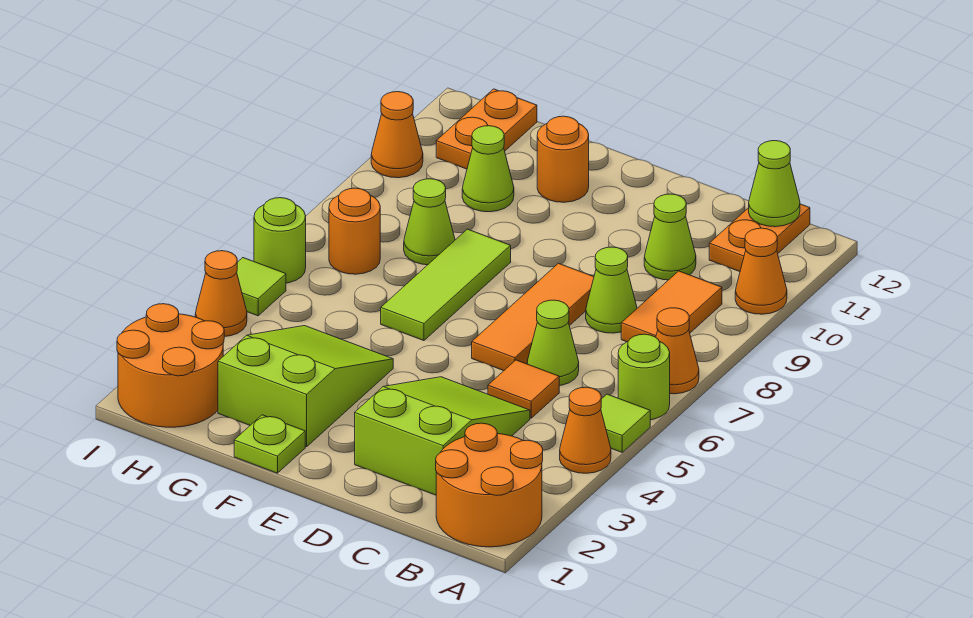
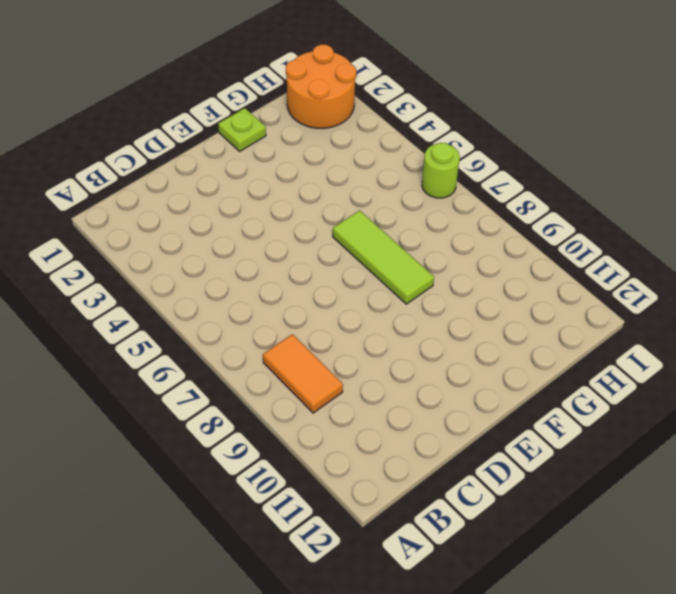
none -> orange round brick A1:B2 level 1
none -> orange cone A4 level 1
none -> lime tile A5 level 1

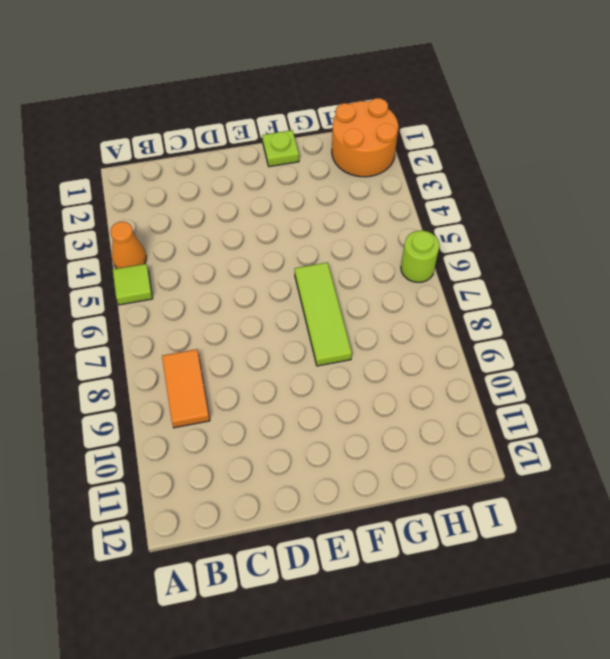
none -> orange round brick A1:B2 level 1
none -> lime round brick A6 level 1
none -> orange cone A7 level 1

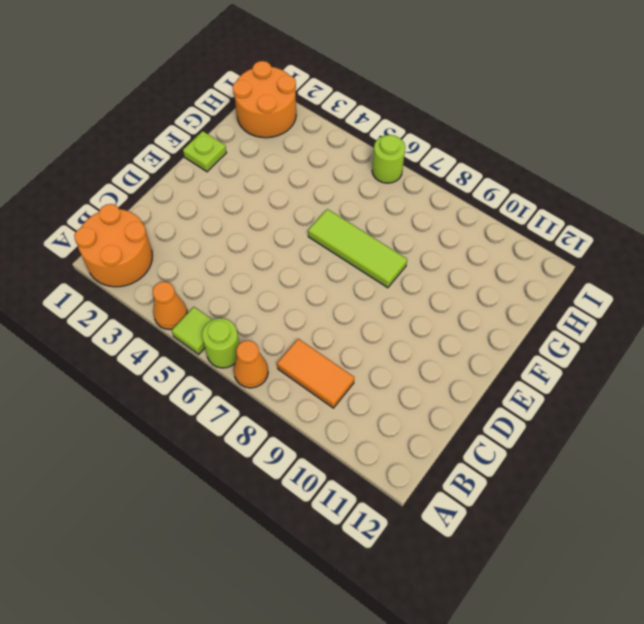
none -> orange cone A10 level 1
none -> orange plate B11:B12 level 1
none -> lime slope C2:D4 level 1 top 2

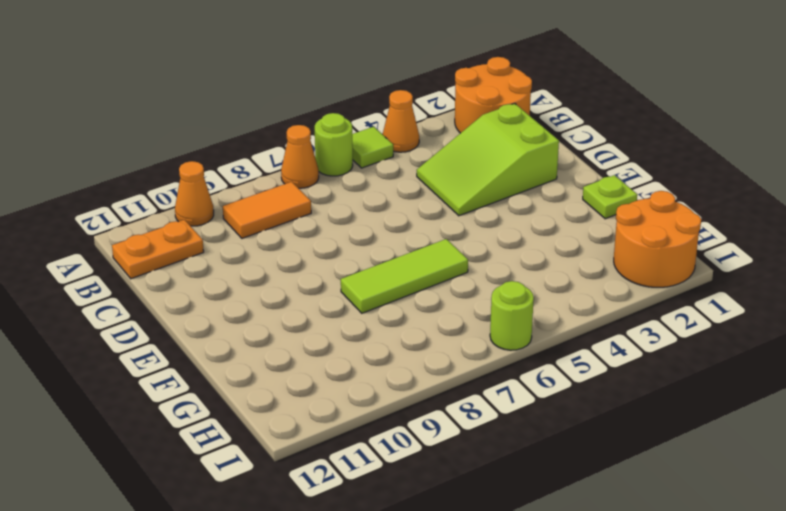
none -> orange tile C5 level 1
none -> lime cone C6 level 1
none -> lime cone C8 level 1

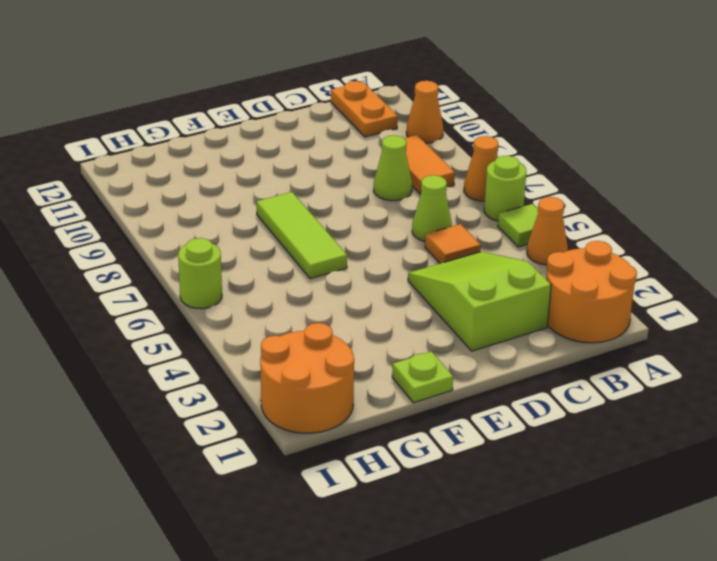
none -> lime cone C10 level 1
none -> orange tile D6:D8 level 1
none -> lime slope F2:G4 level 1 top 2

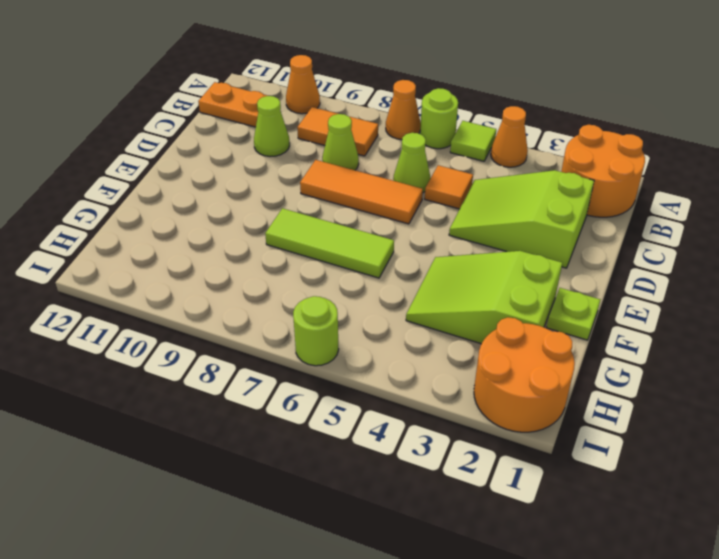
none -> orange round brick F11 level 1
none -> lime cone G8 level 1
none -> lime cone G10 level 1

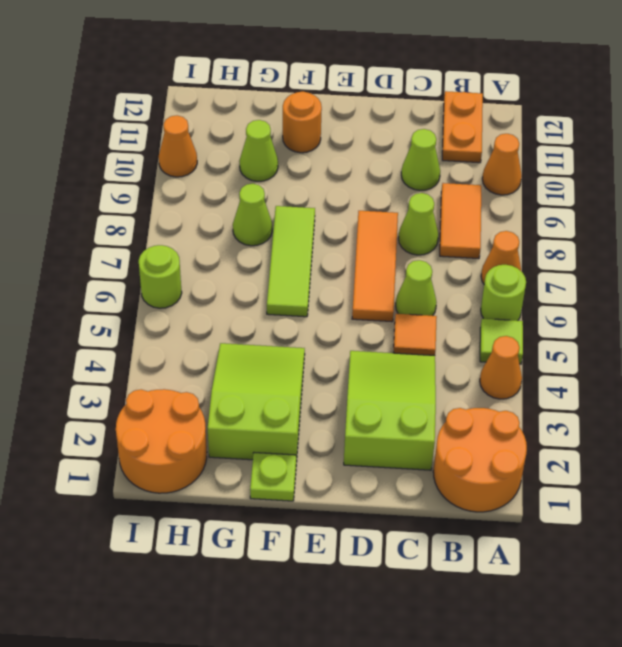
none -> orange round brick H7 level 1
none -> orange plate H11:H12 level 1
none -> orange cone I4 level 1

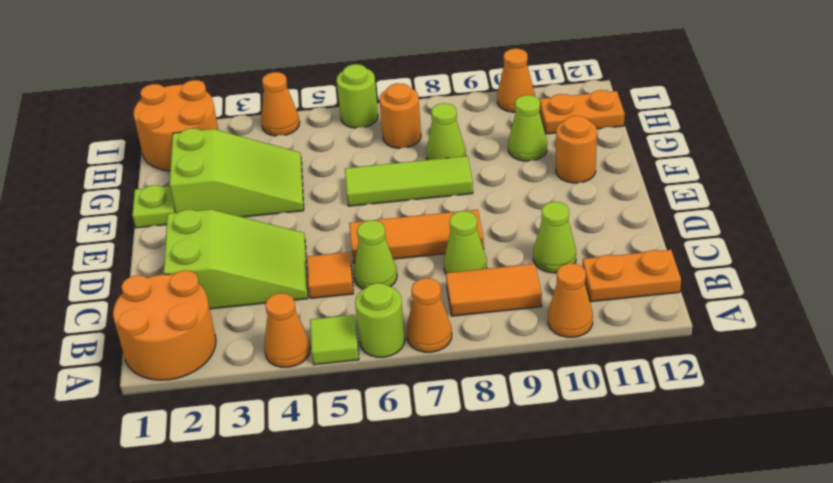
none -> lime tile I5 level 1
none -> lime cone B12 level 2

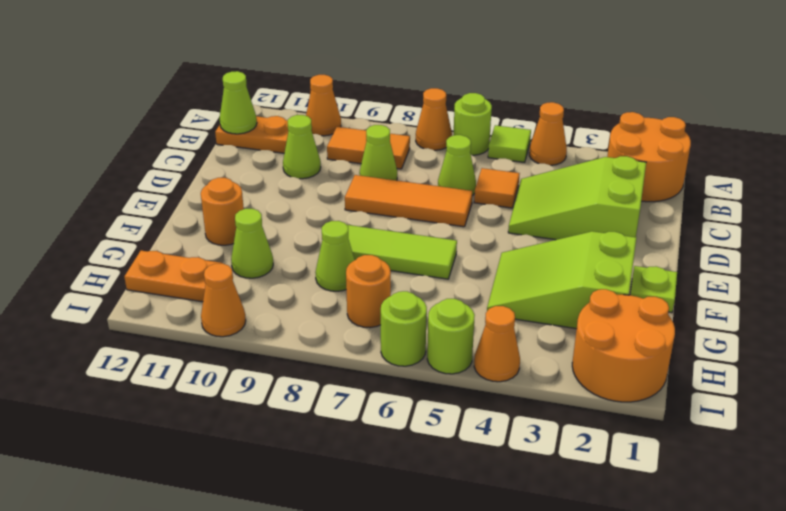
lime round brick I5 level 1 -> lime tile I5 level 1

